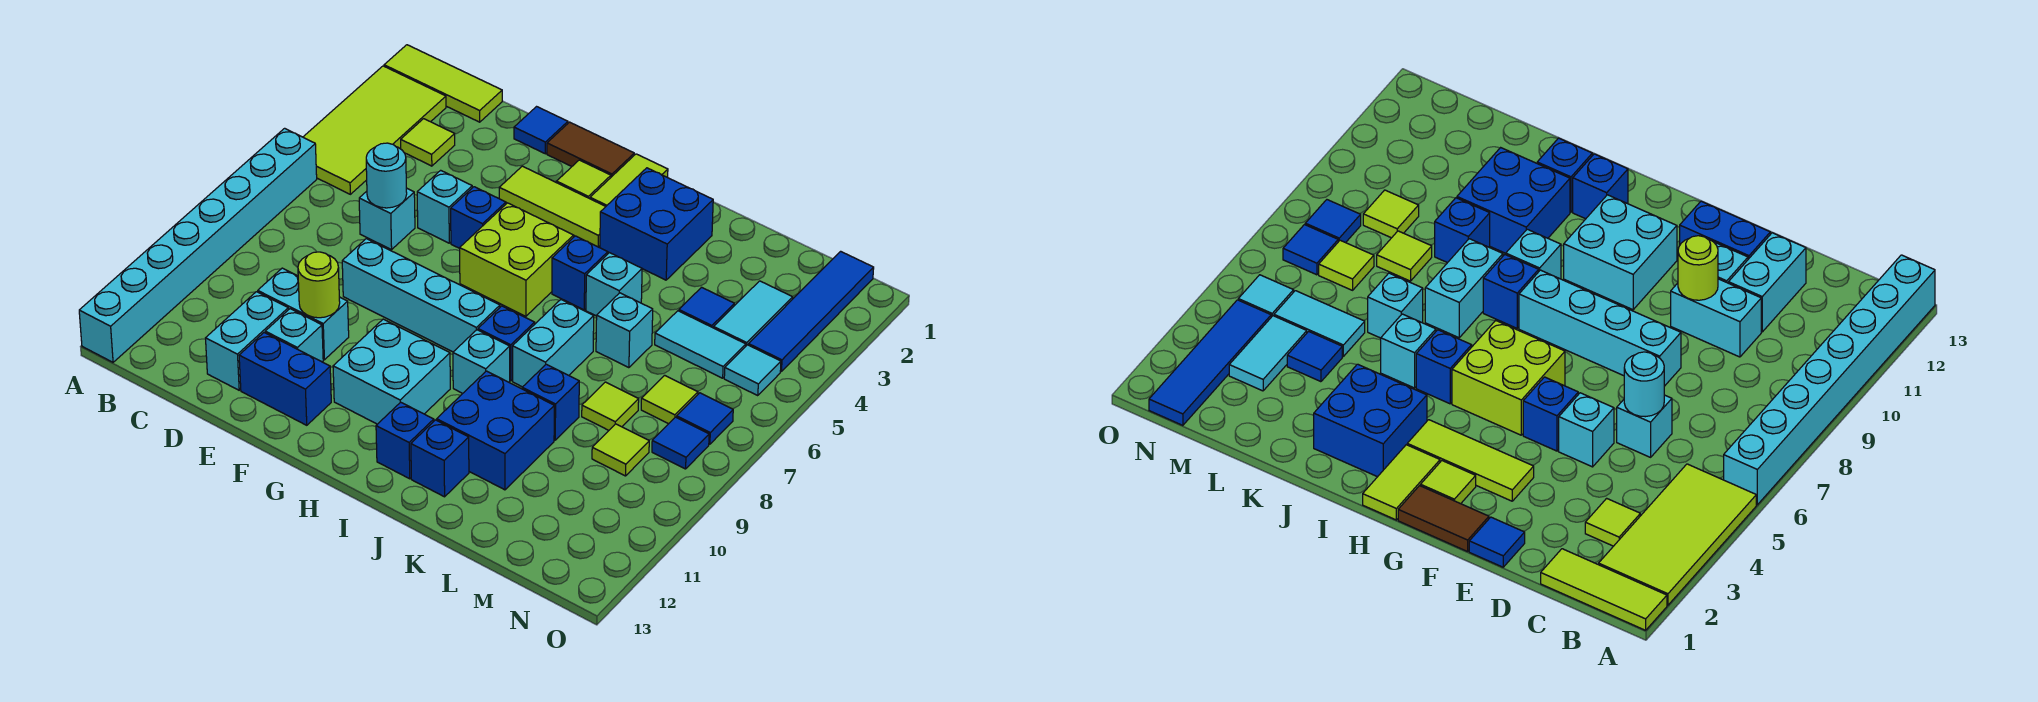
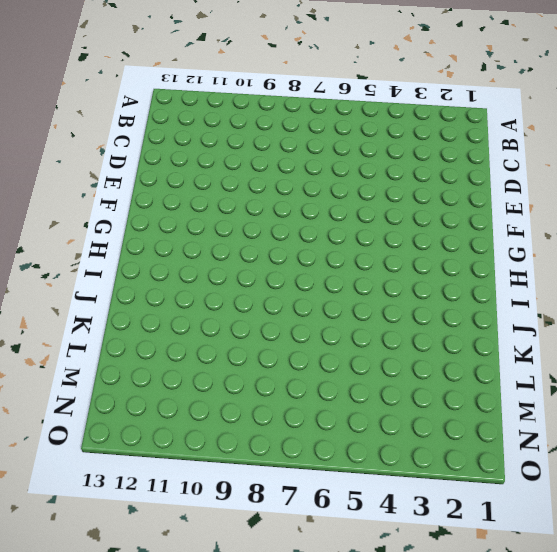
none -> lime tile A1:C1 level 1
none -> lime tile A2:B5 level 1
none -> cyan brick A6:A13 level 1
none -> lime tile C3 level 1

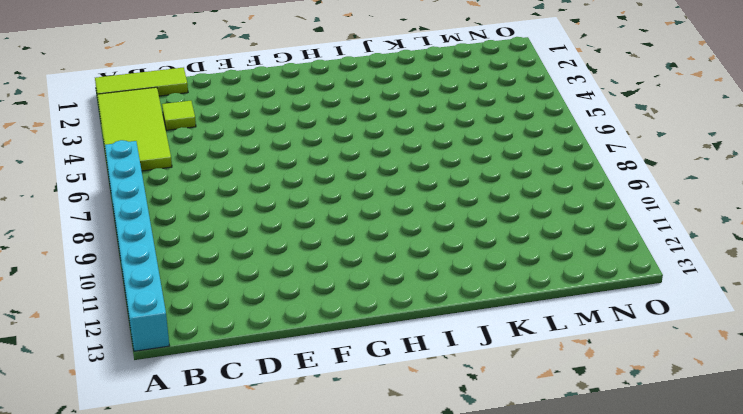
none -> cyan brick D6 level 1
none -> cyan brick D10:E10 level 1
none -> cyan brick D11:D12 level 1
none -> blue tile E1 level 1

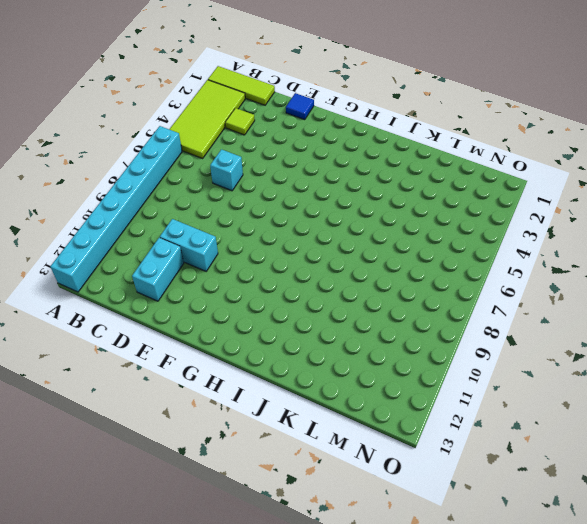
none -> cyan brick E5 level 1
none -> cyan brick E8:H8 level 1
none -> cyan brick E11 level 1
none -> blue brick E12:F12 level 1

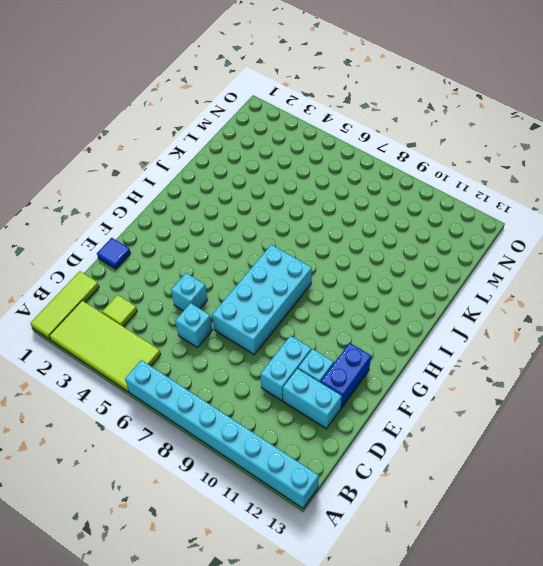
cyan brick E7:H8 level 1 -> cyan brick E8:H8 level 1
none -> brown tile F1:G1 level 1
none -> lime tile F3:H3 level 1
none -> blue brick F5 level 1
none -> lime tile G2 level 1

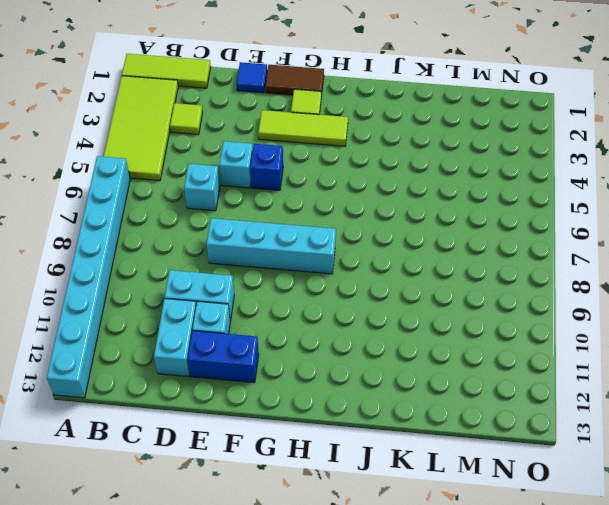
none -> lime brick G5:H6 level 1
none -> cyan brick G10:H11 level 1
none -> lime tile H1:H2 level 1
none -> blue brick I2:J3 level 1

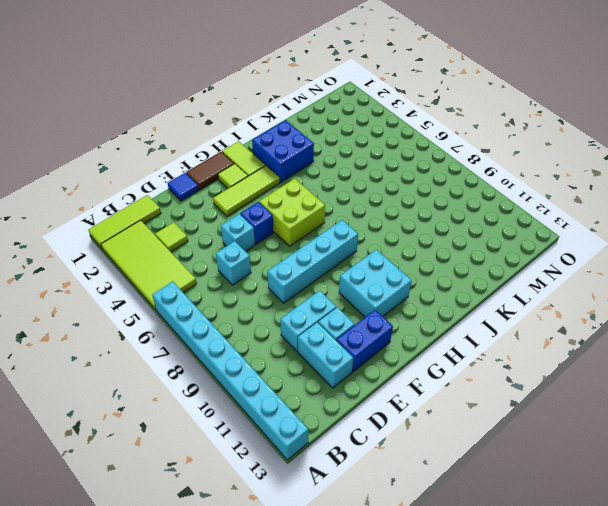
none -> blue brick I5 level 1
none -> blue brick I8 level 1
none -> cyan brick I9 level 1
none -> blue brick I12 level 1

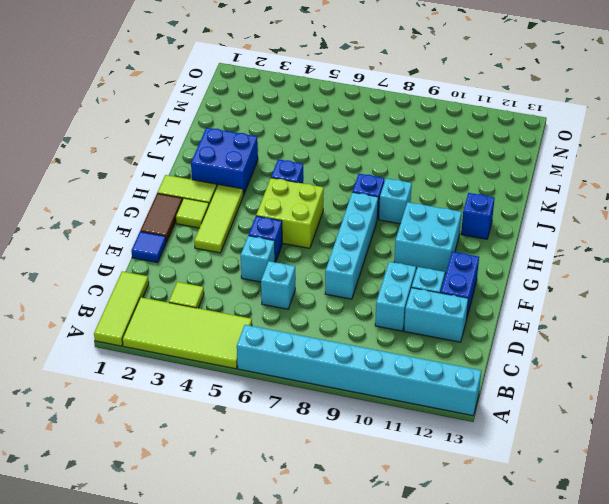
none -> cyan brick J5 level 1
none -> cyan brick J7:J8 level 1
none -> blue brick J10:K11 level 1
none -> blue brick J12 level 1

